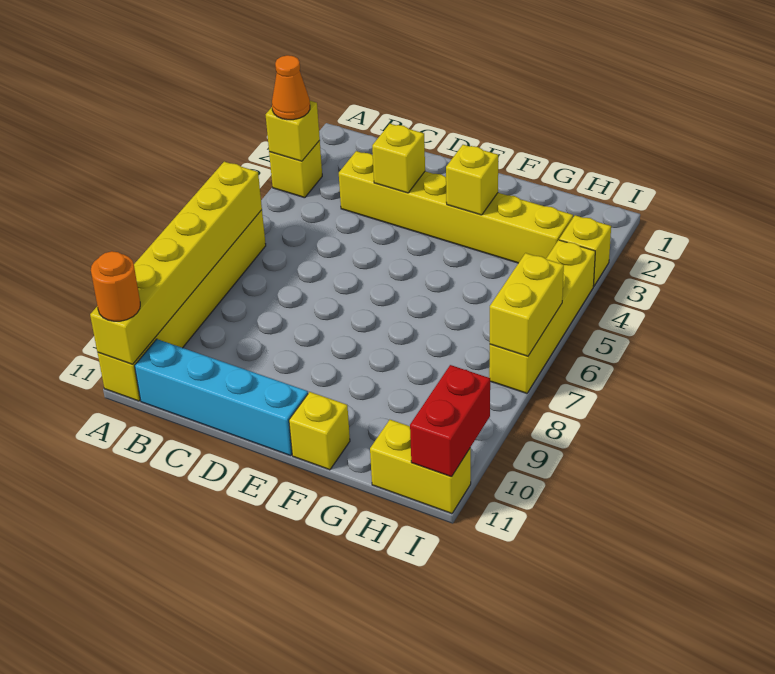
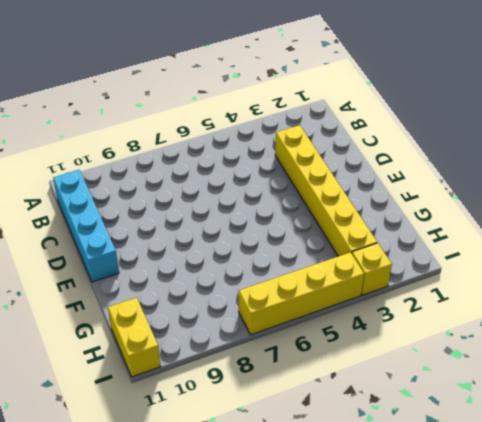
none -> yellow brick A3 level 1
none -> yellow brick A6:A11 level 1
none -> yellow brick F11 level 1

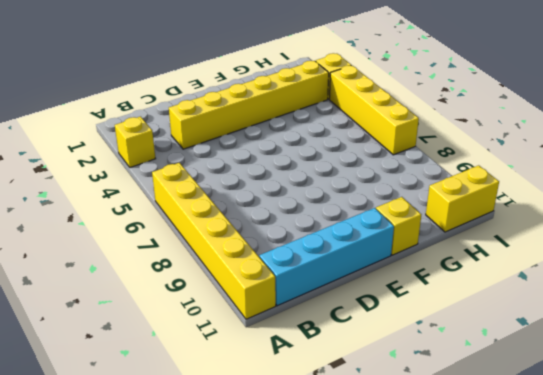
none -> yellow brick A3 level 2
none -> yellow brick A6:A11 level 2
none -> yellow brick D3 level 2

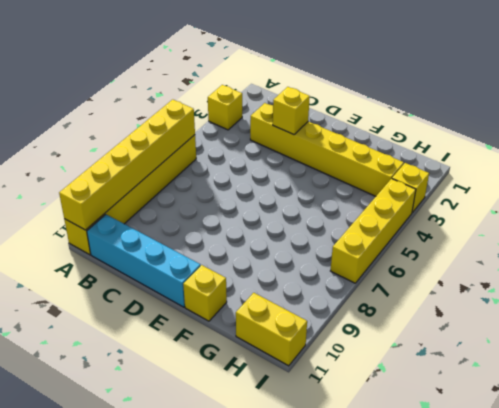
none -> yellow brick A3 level 2
none -> yellow brick F3 level 2
none -> yellow brick I6:I7 level 2

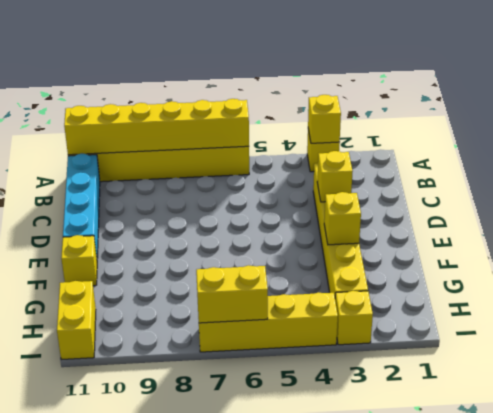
none -> red brick I10:I11 level 2
none -> orange cone A3 level 3
none -> orange round brick A11 level 3

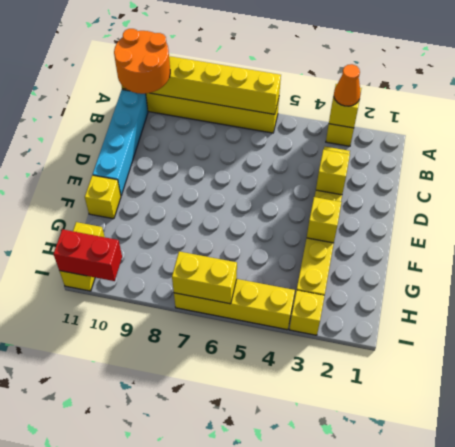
orange round brick A10:B11 level 3 -> orange round brick A11 level 3

